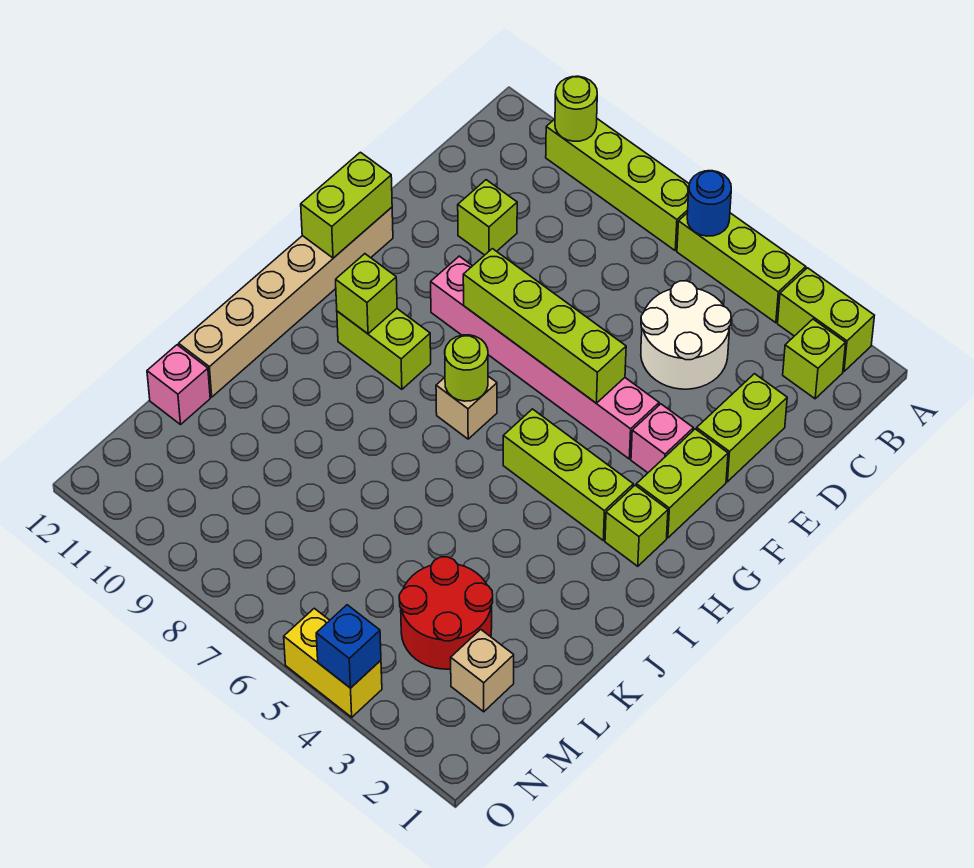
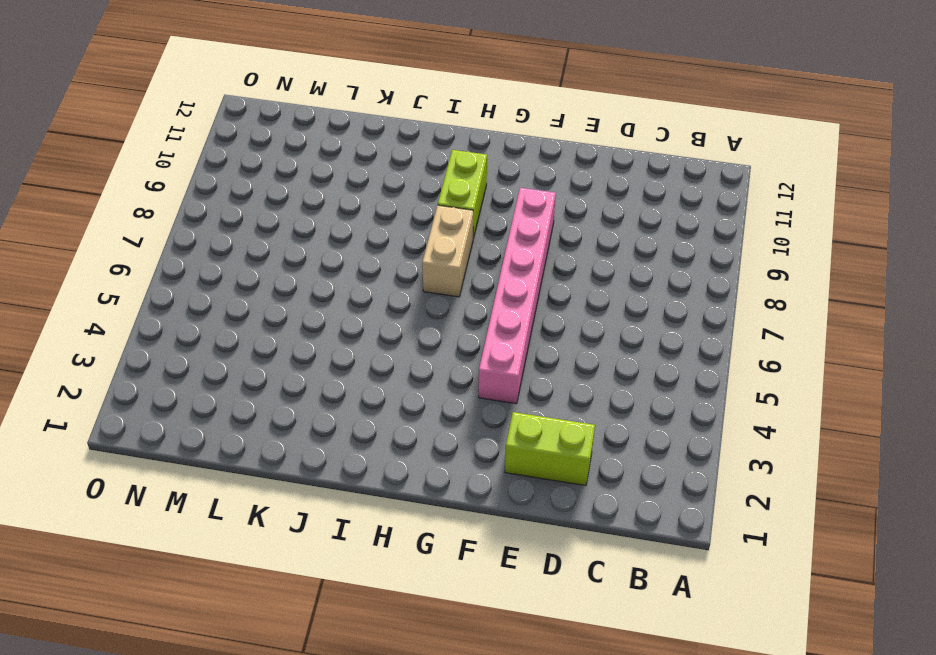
tan brick H7:H8 level 1 -> tan brick H7 level 1
none -> lime brick A2:A3 level 1
none -> lime brick A4:A6 level 1
none -> lime brick A7:A10 level 1

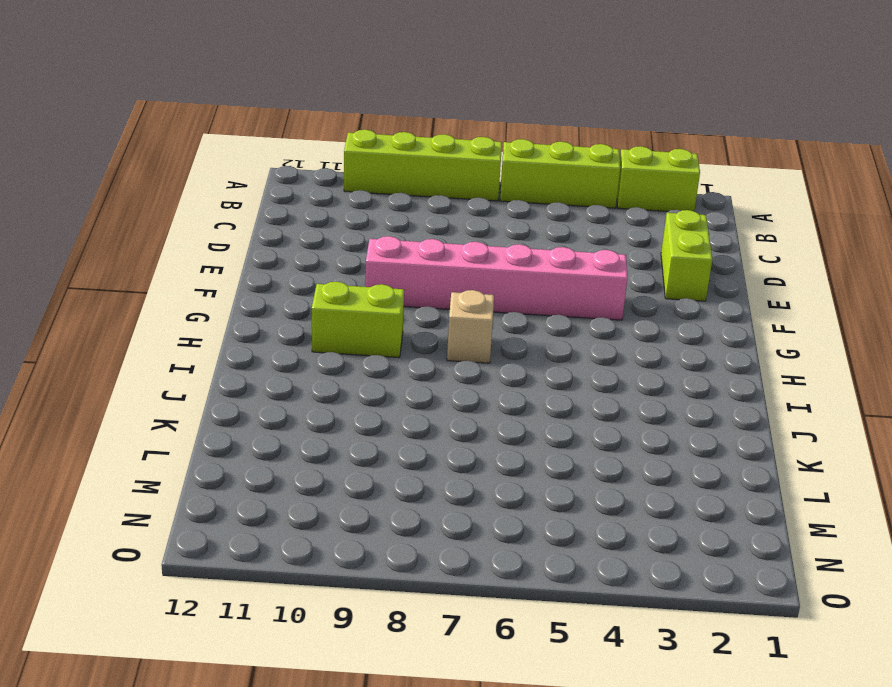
none -> lime brick B2 level 1
none -> white round brick C4:D5 level 1
none -> lime brick D10 level 1

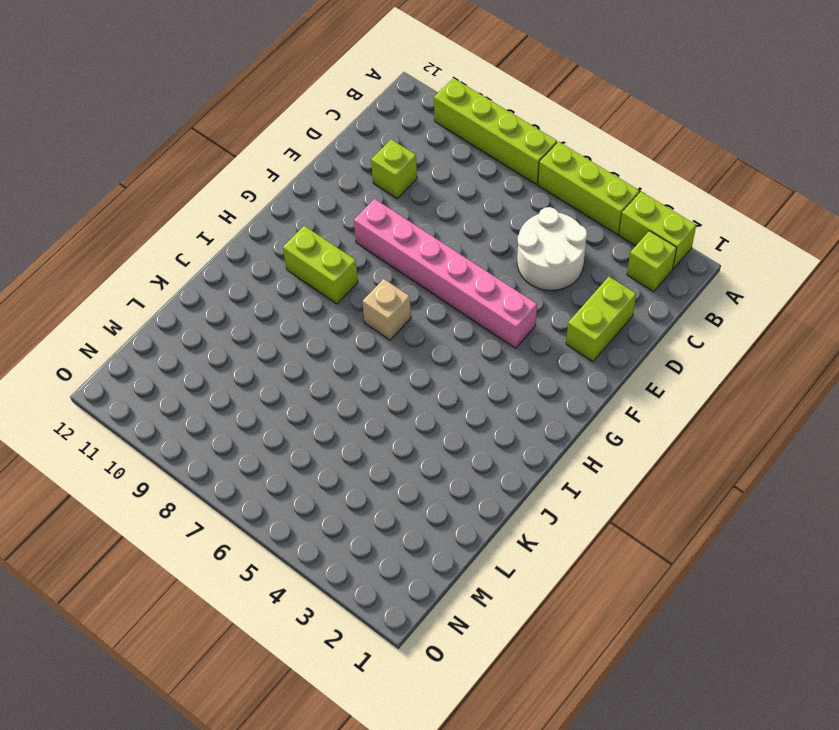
none -> lime brick F2:G2 level 1
none -> pink brick F3 level 1
none -> tan brick F12:K12 level 1

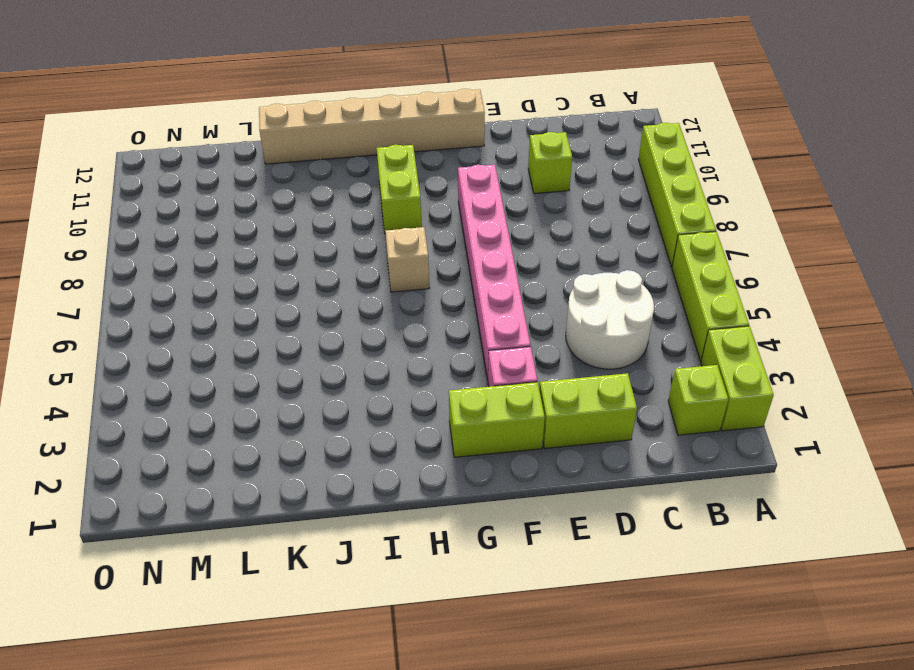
none -> lime brick H2 level 1
none -> lime brick H3:H5 level 1
none -> red round brick L3:M4 level 1

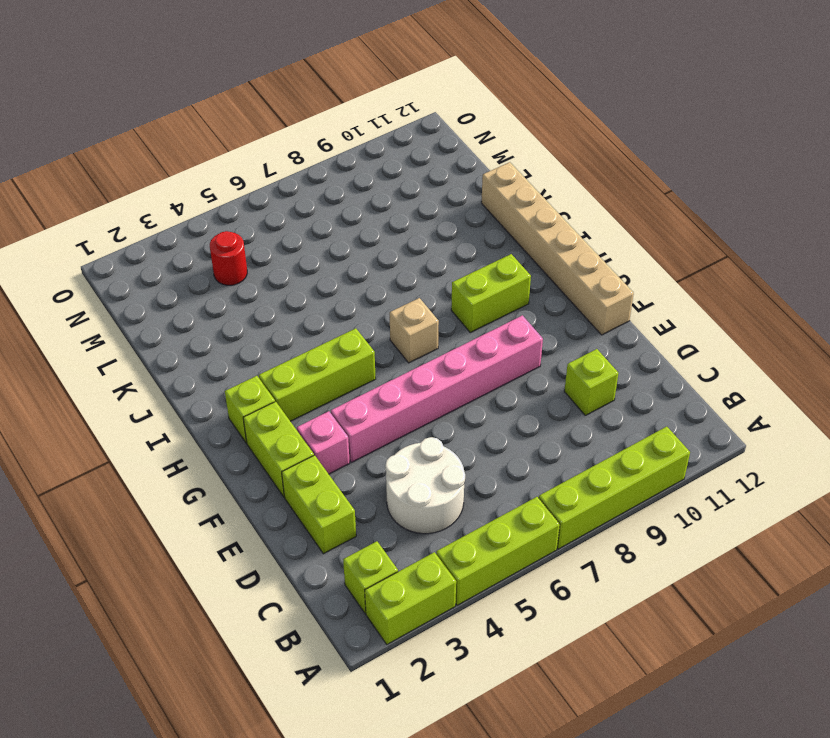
red round brick M4 level 1 -> red round brick L3:M4 level 1
none -> pink brick L12 level 1
none -> tan brick M2 level 1
none -> yellow brick O4:O5 level 1

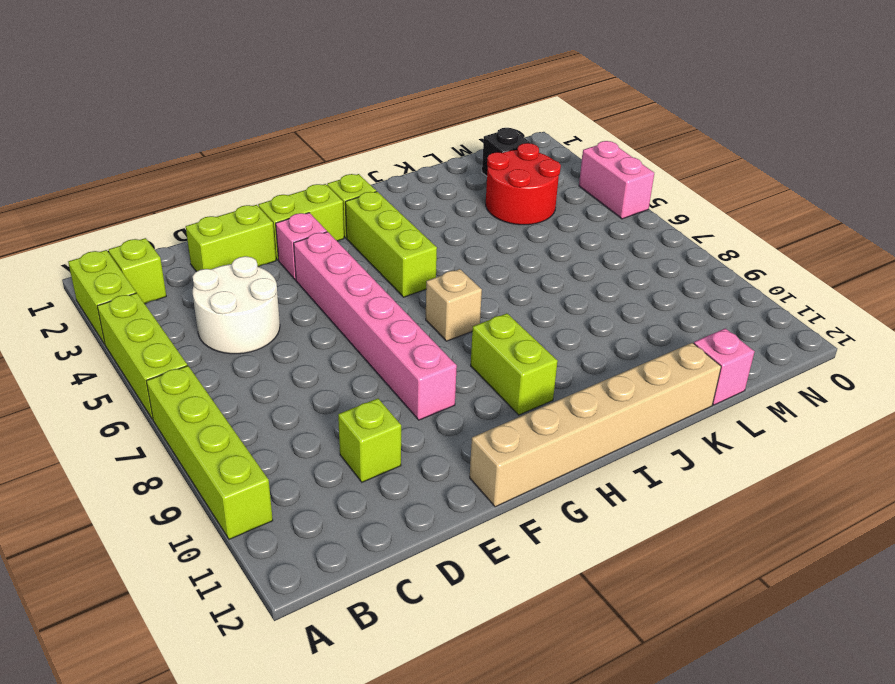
black brick M2 level 1 -> tan brick M2 level 1
pink brick O4:O5 level 1 -> yellow brick O4:O5 level 1
none -> blue round brick A6 level 2
none -> lime round brick A10 level 2
none -> lime brick F5:F8 level 2

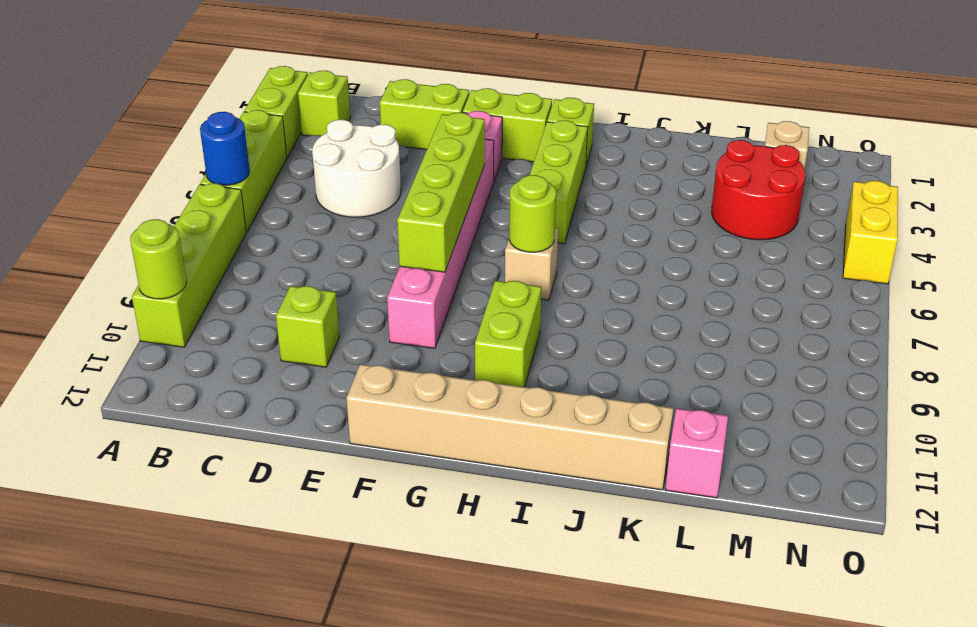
none -> lime brick F12:G12 level 2
none -> lime brick H10 level 2
none -> blue brick O4 level 2

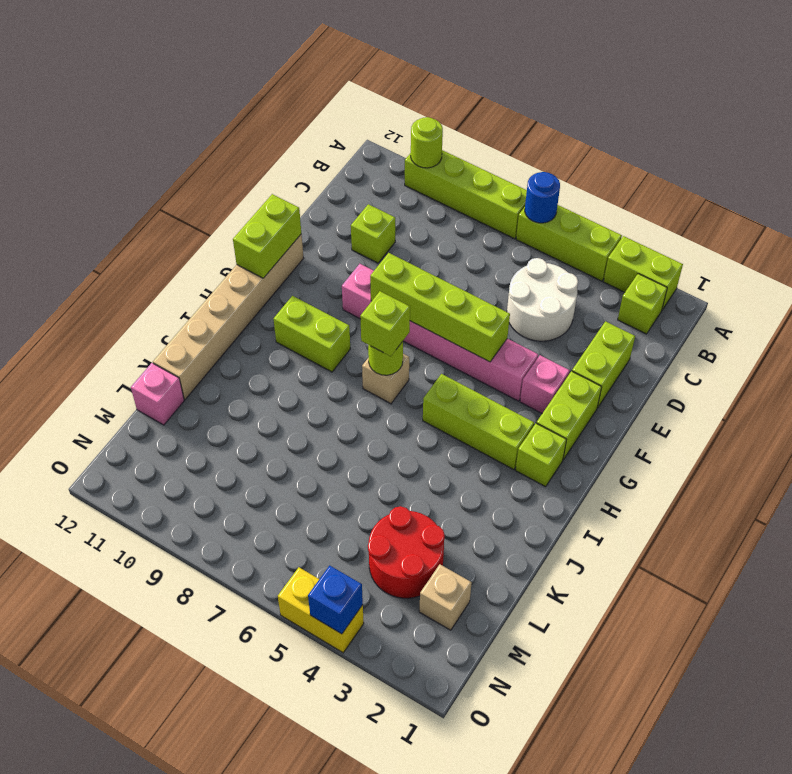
lime brick H7 level 3 -> lime brick H10 level 2

